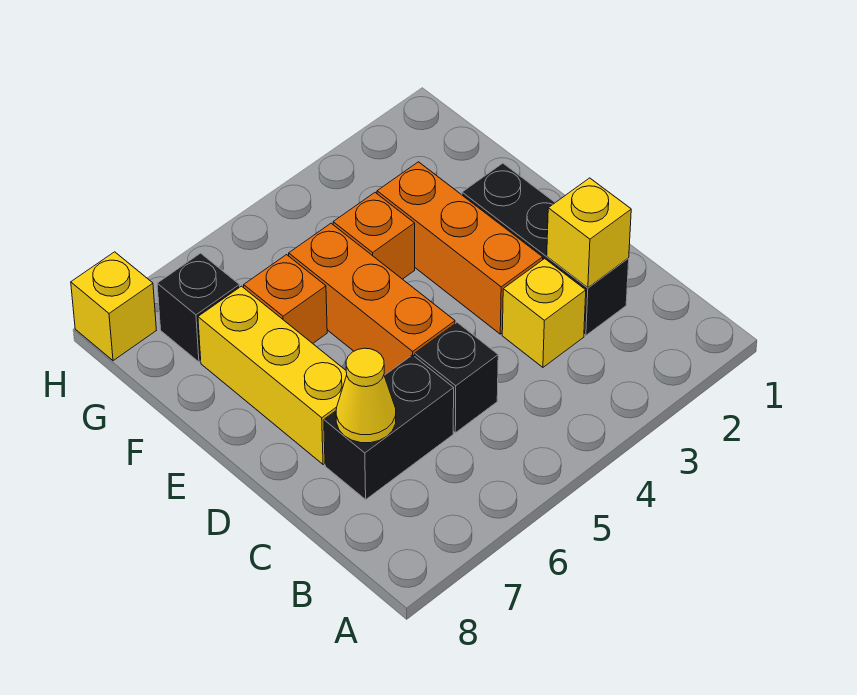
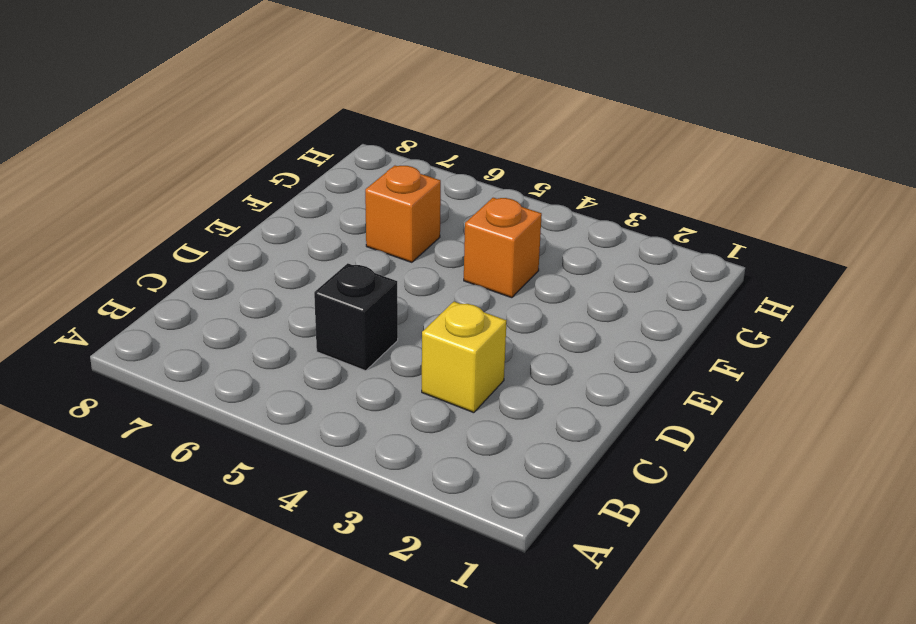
none -> black brick C2:E2 level 1
none -> black brick C6:C7 level 1
none -> orange brick D3:F3 level 1

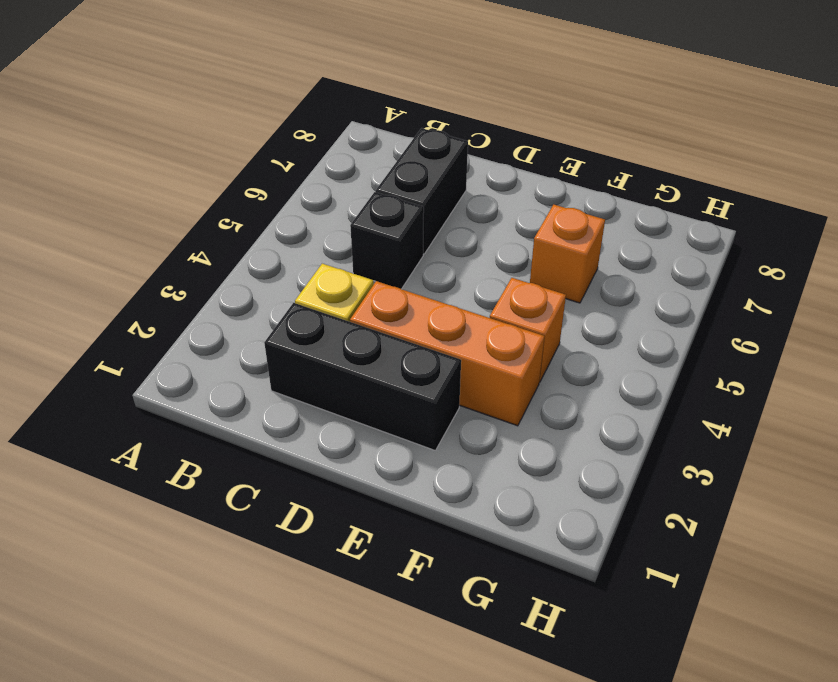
none -> orange brick D5:F5 level 1
none -> yellow brick D7:F7 level 1
none -> black brick G7 level 1

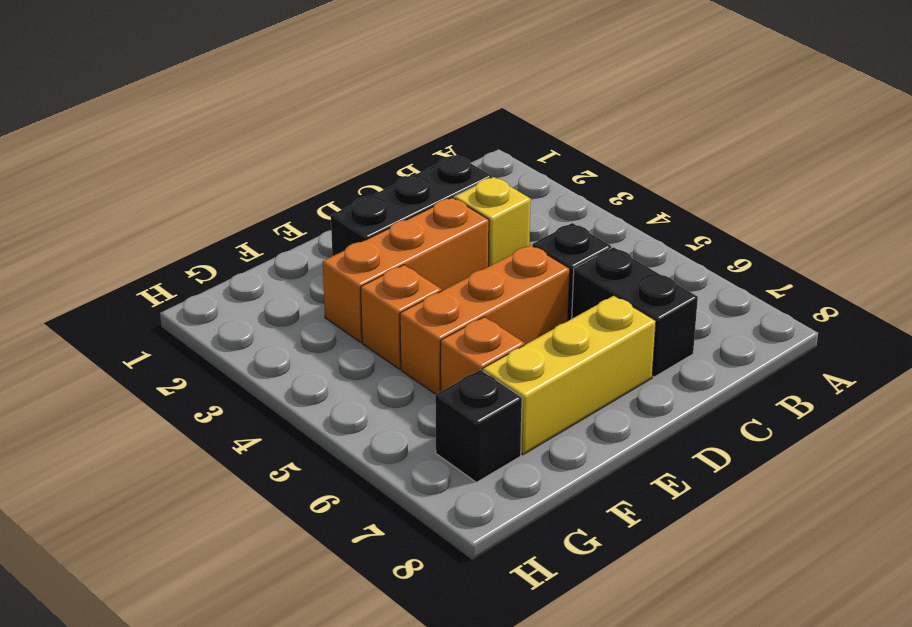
none -> yellow brick H8 level 1
none -> yellow brick C2 level 2
none -> yellow cone C7 level 2

